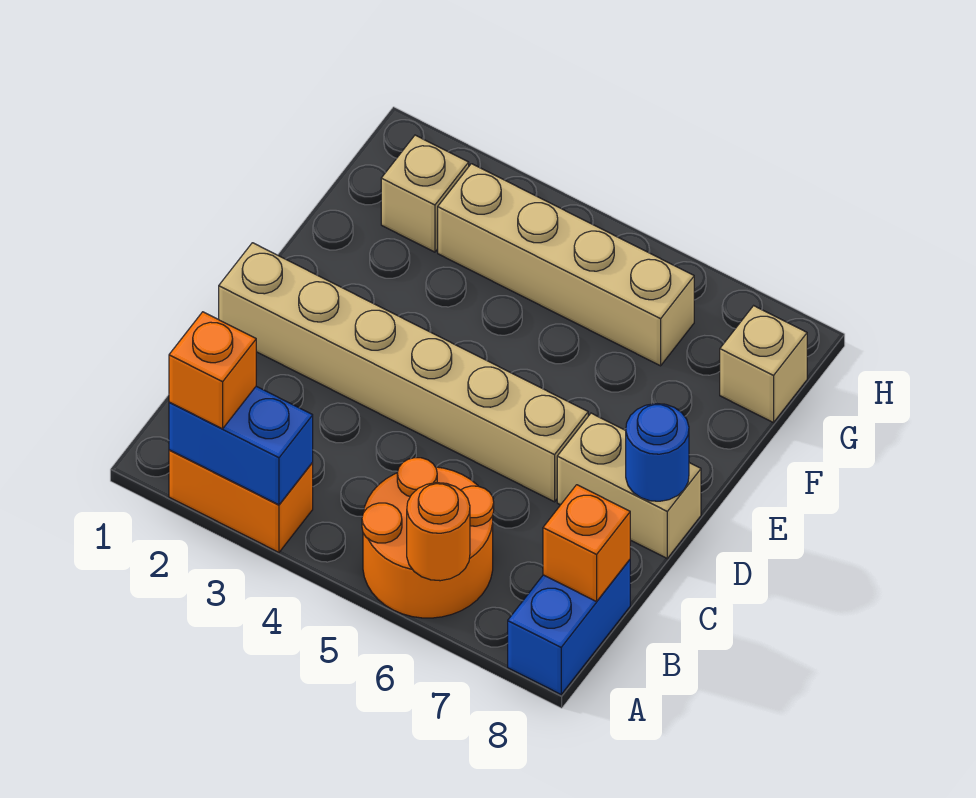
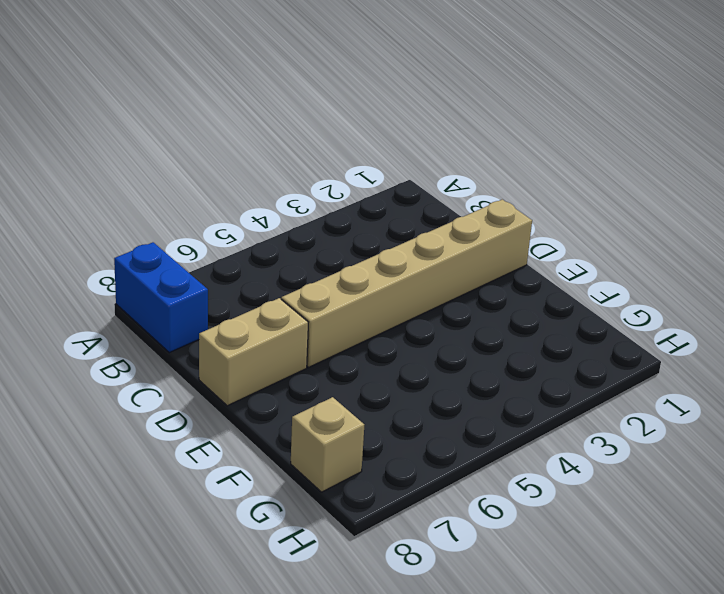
none -> orange brick A2:A3 level 1
none -> orange round brick A5:B6 level 1
none -> tan brick G2 level 1

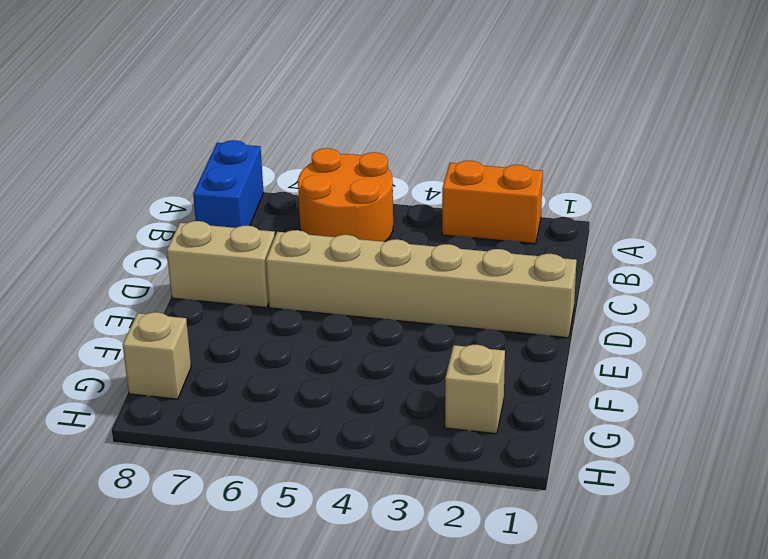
none -> tan brick G3:G6 level 1
none -> blue brick A2:A3 level 2
none -> orange round brick A6 level 2

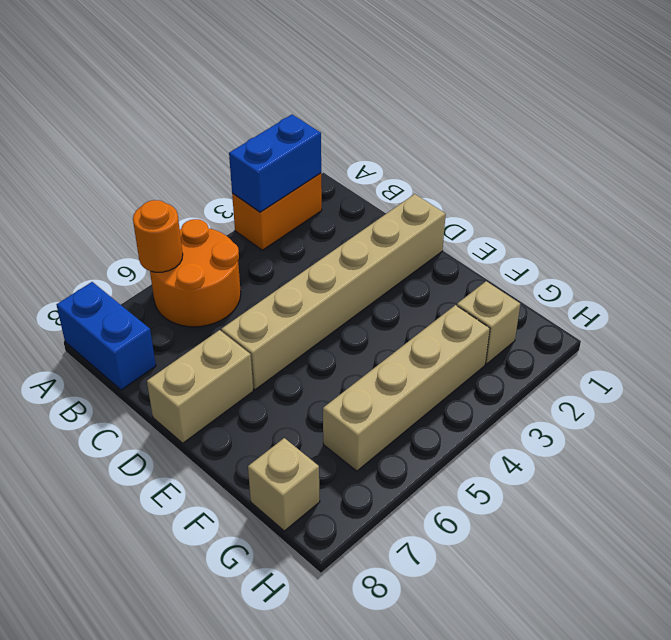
none -> orange brick B8 level 2
none -> blue round brick D8 level 2
none -> orange brick A2 level 3

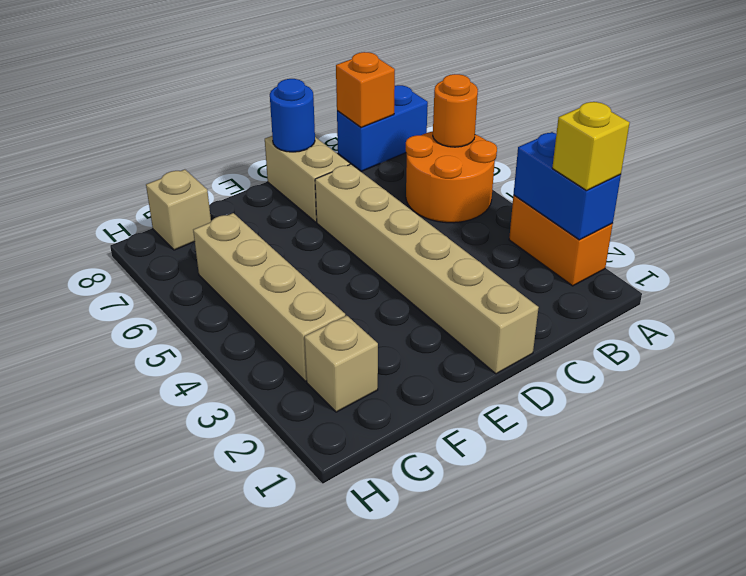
yellow brick A2 level 3 -> orange brick A2 level 3

